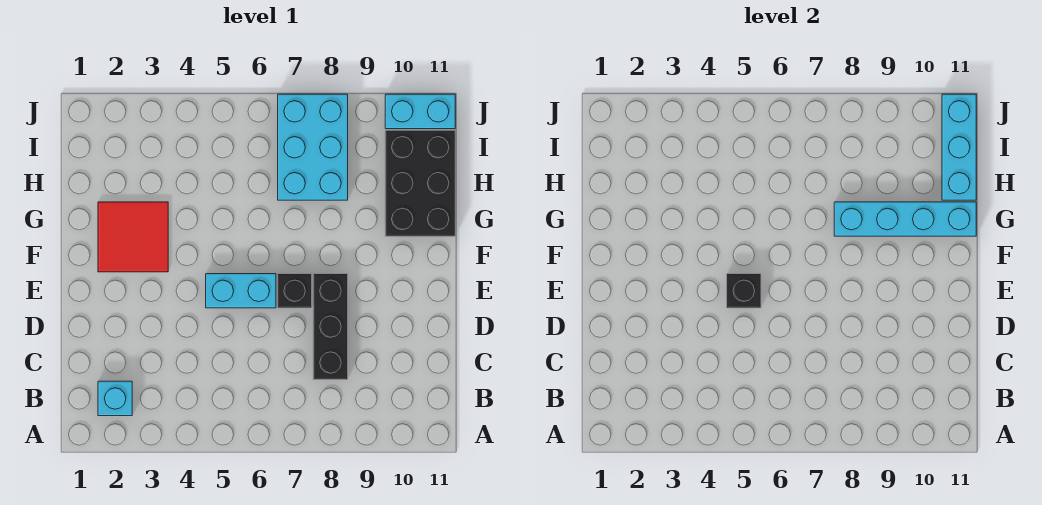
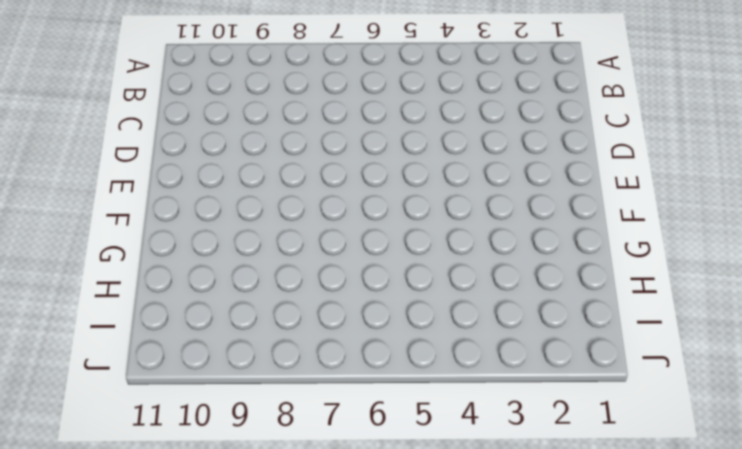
none -> cyan brick B2 level 1
none -> black brick C8:E8 level 1

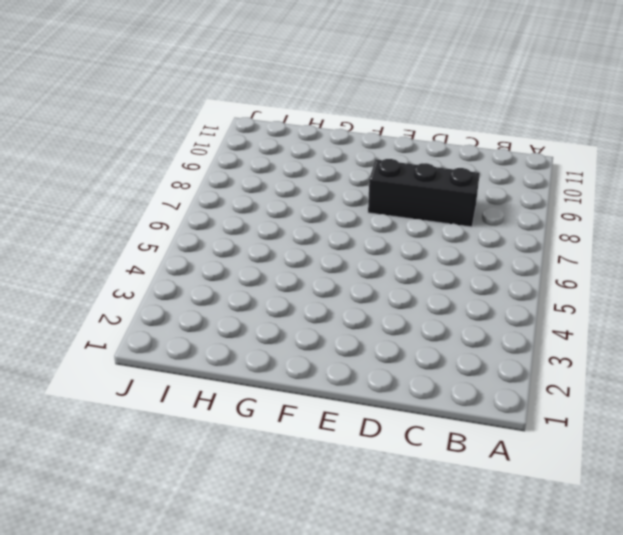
none -> cyan brick B2 level 1
none -> cyan brick E5:E6 level 1

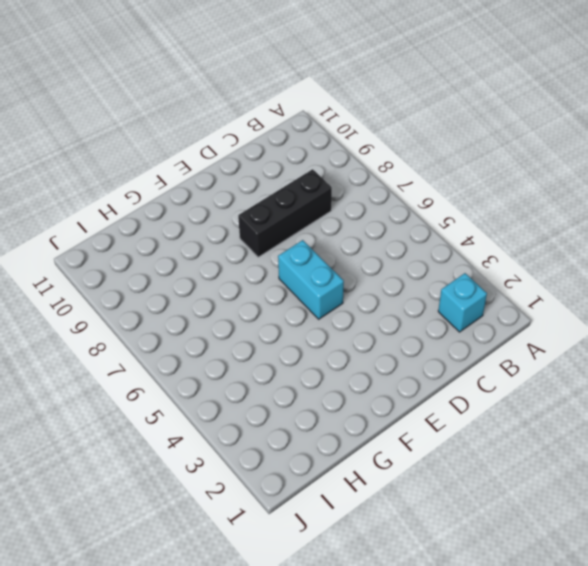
none -> black brick E7 level 1
none -> red tile F2:G3 level 1

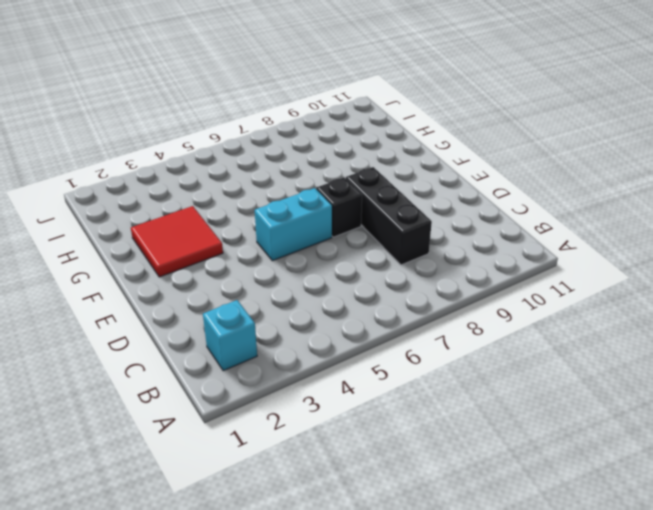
none -> black brick G10:I11 level 1
none -> cyan brick H7:J8 level 1

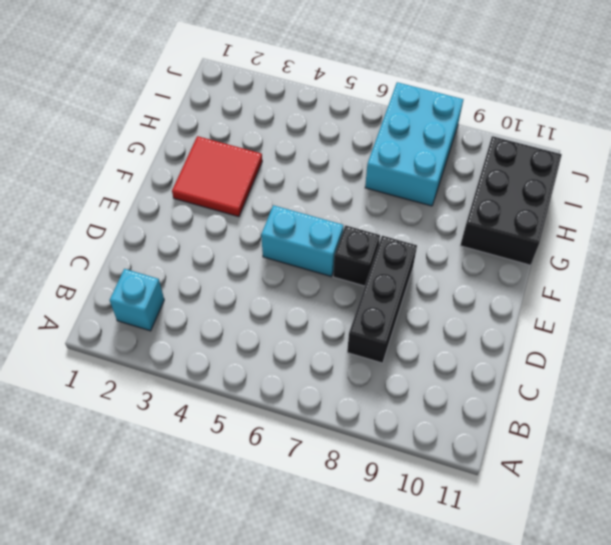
none -> cyan brick J10:J11 level 1
none -> black brick E5 level 2

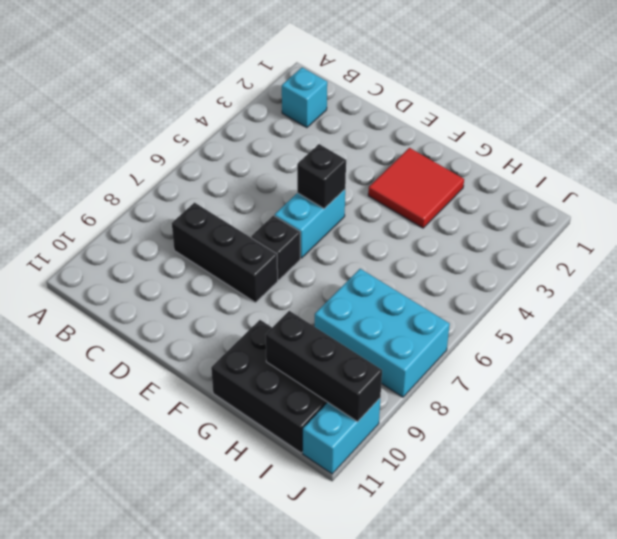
black brick H10:J10 level 2 -> none
none -> cyan brick G8:G11 level 2
none -> cyan brick H11:J11 level 2

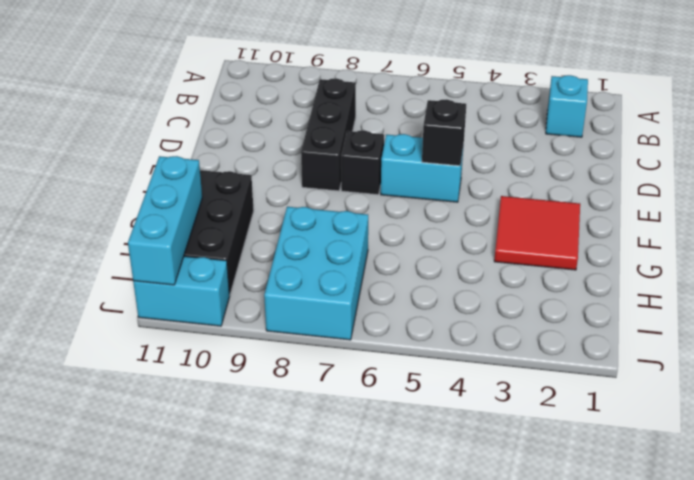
none -> cyan brick G8:G11 level 2

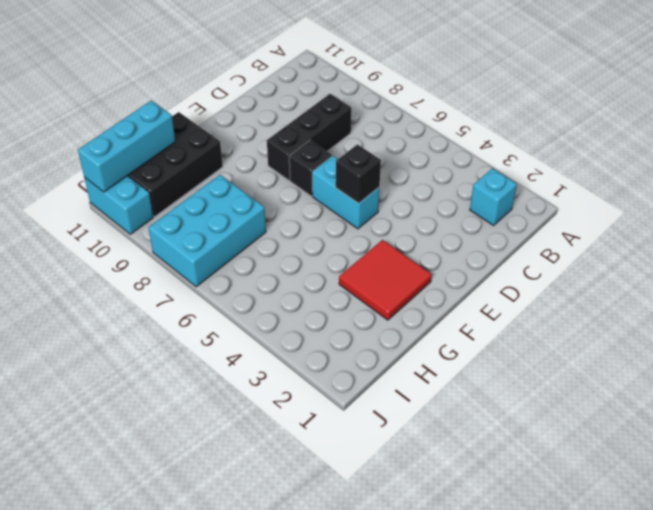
none -> cyan brick G8:G11 level 2

